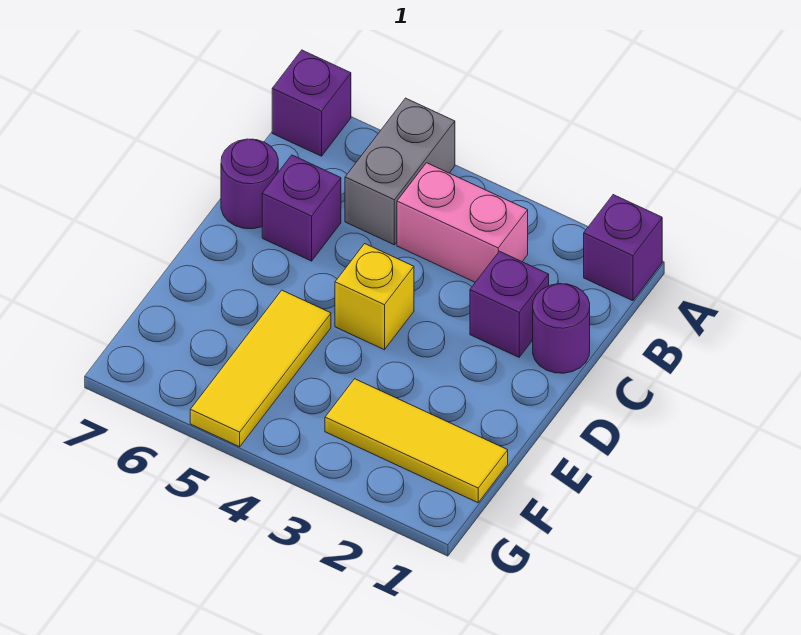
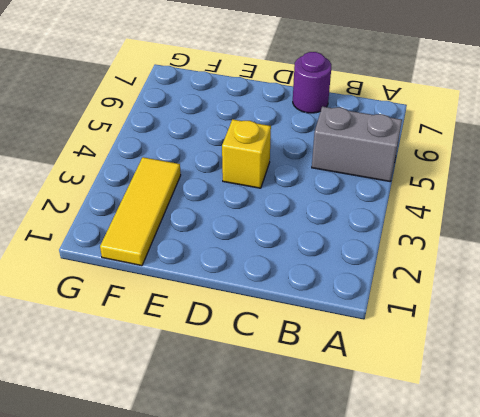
none -> purple brick A1 level 1
none -> purple brick A7 level 1

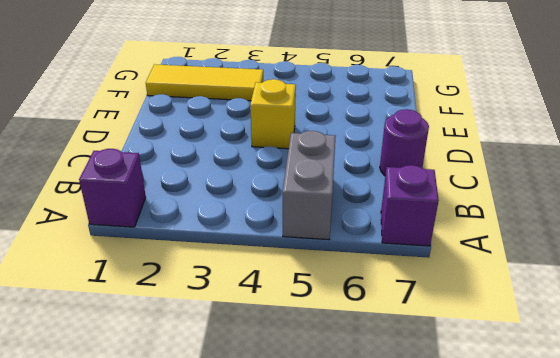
none -> pink brick B3:B4 level 1
none -> purple round brick C1 level 1

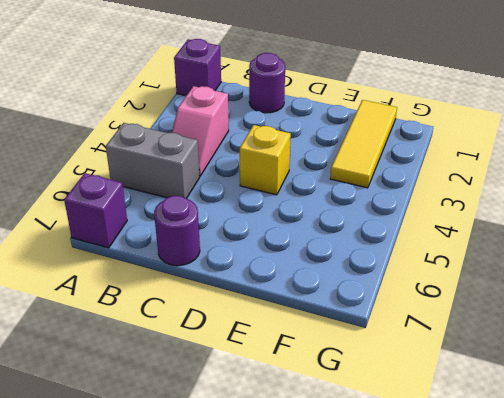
pink slope B3:B4 level 1 top 3 -> pink brick B3:B4 level 1
none -> purple brick C2 level 1
none -> purple brick C6 level 1

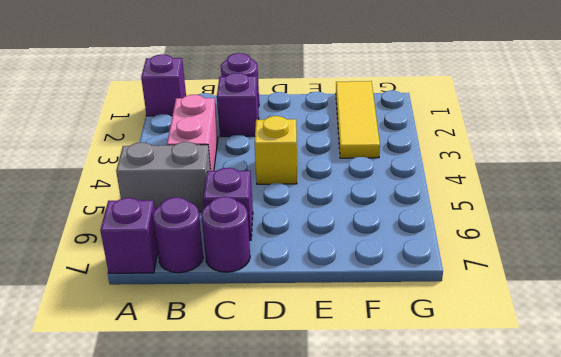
purple round brick B7 level 1 -> none
none -> yellow tile E5:G5 level 1

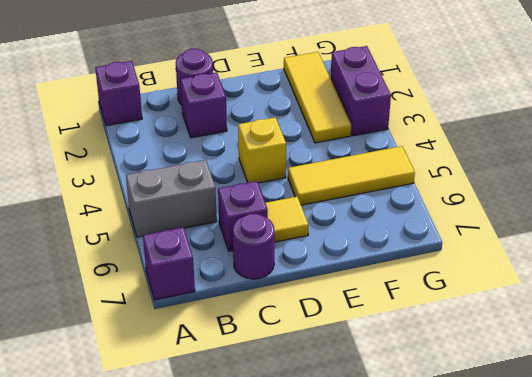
yellow tile D6 level 1 -> none
purple brick G2:G3 level 1 -> none
none -> pink brick B3:B4 level 1

